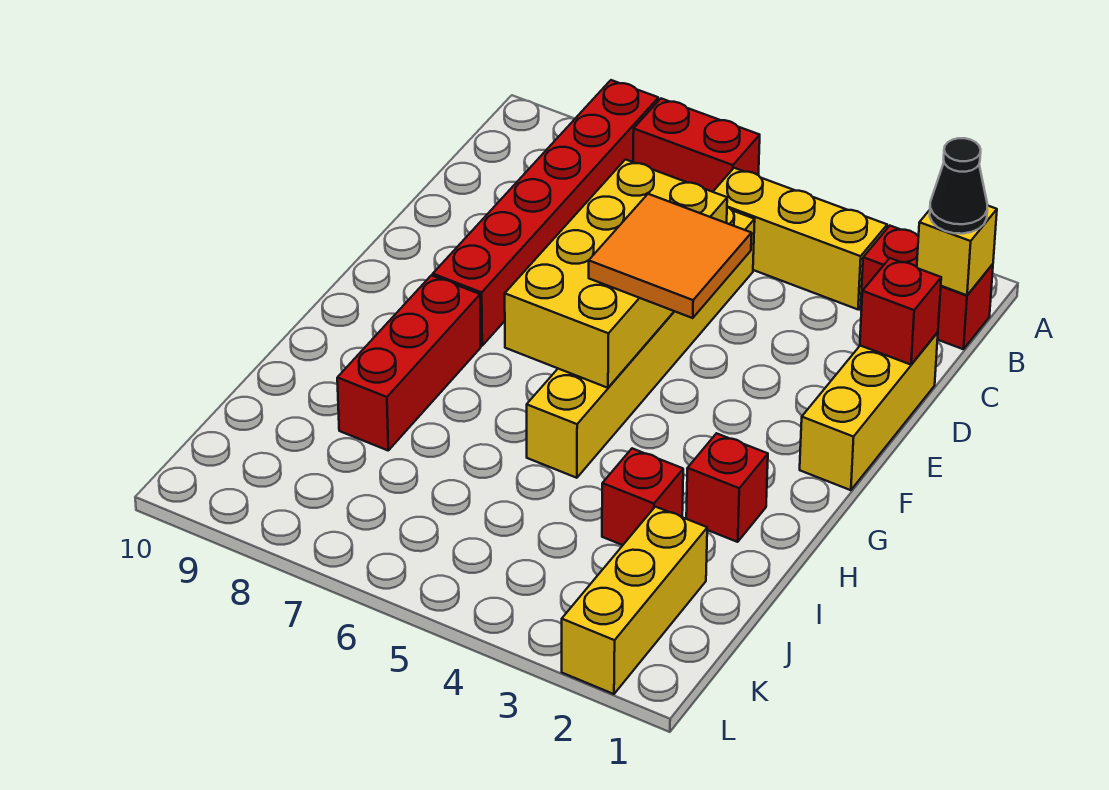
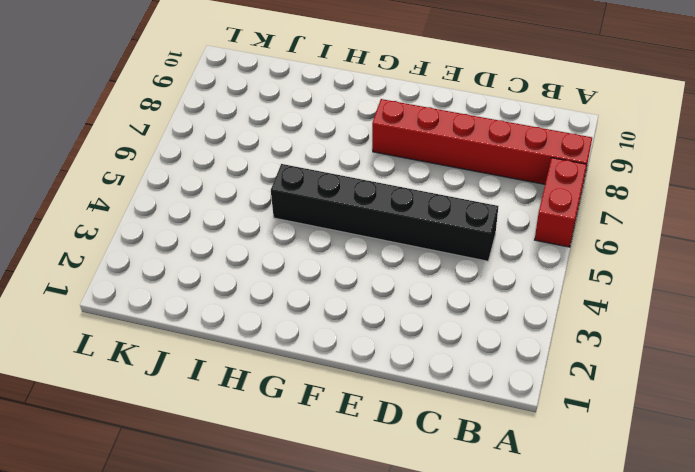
black brick C5:H5 level 1 -> yellow brick C5:H5 level 1
none -> red brick B1:B2 level 1
none -> yellow brick B3:B5 level 1
none -> yellow brick D1:F1 level 1

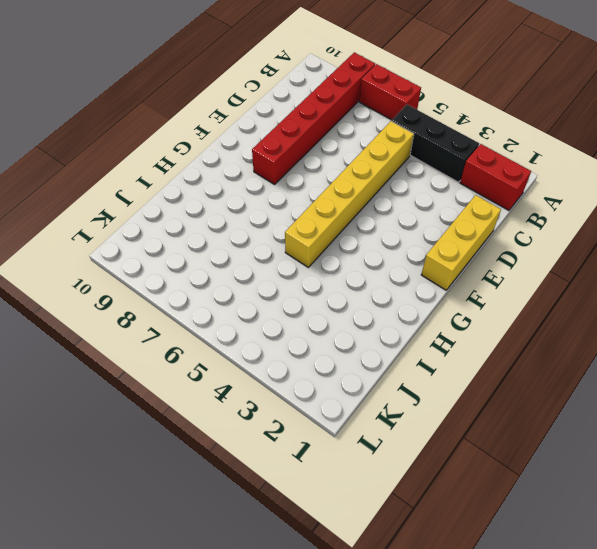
black brick B3:B5 level 1 -> yellow brick B3:B5 level 1
none -> red brick G8:I8 level 1
none -> red brick H2 level 1
none -> red brick I3 level 1

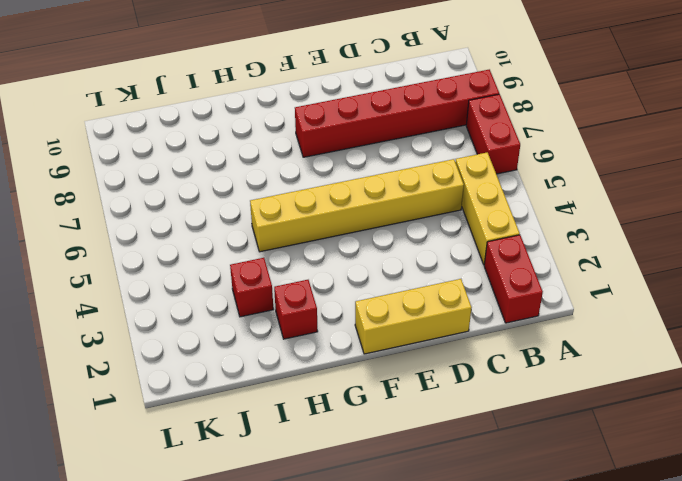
none -> red brick G8:I8 level 1
none -> yellow brick J2:L2 level 1
none -> yellow brick B1 level 2

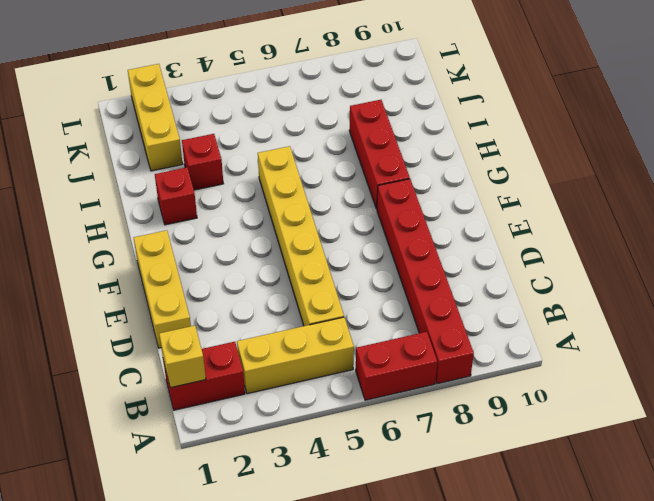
none -> red brick D1 level 2
none -> yellow brick D5:G6 level 2
none -> black cone B1 level 3

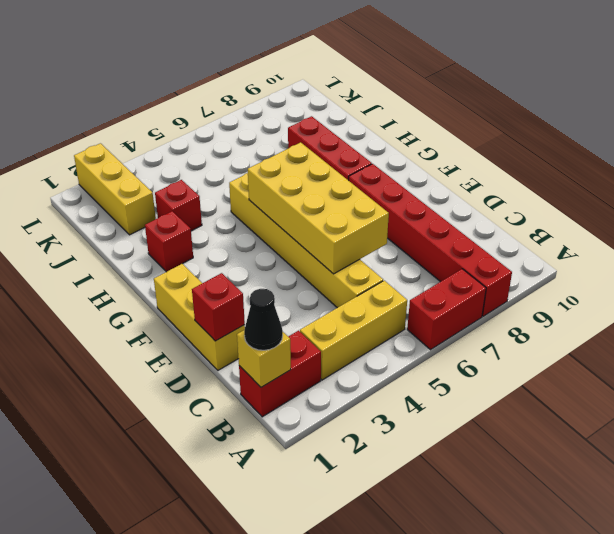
none -> orange tile E4:F5 level 3

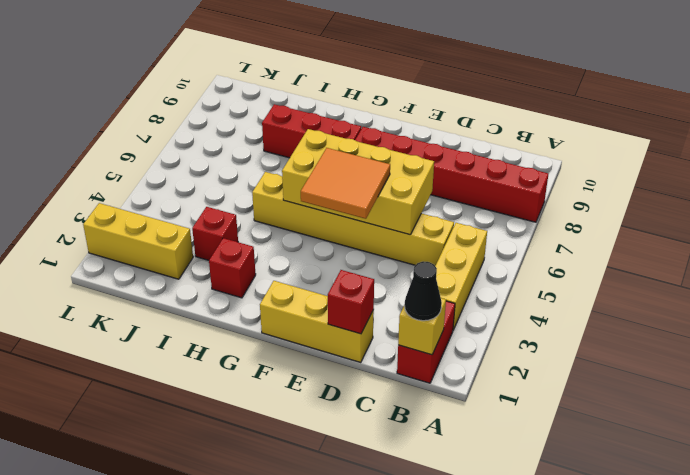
none -> red brick A6:A7 level 1

